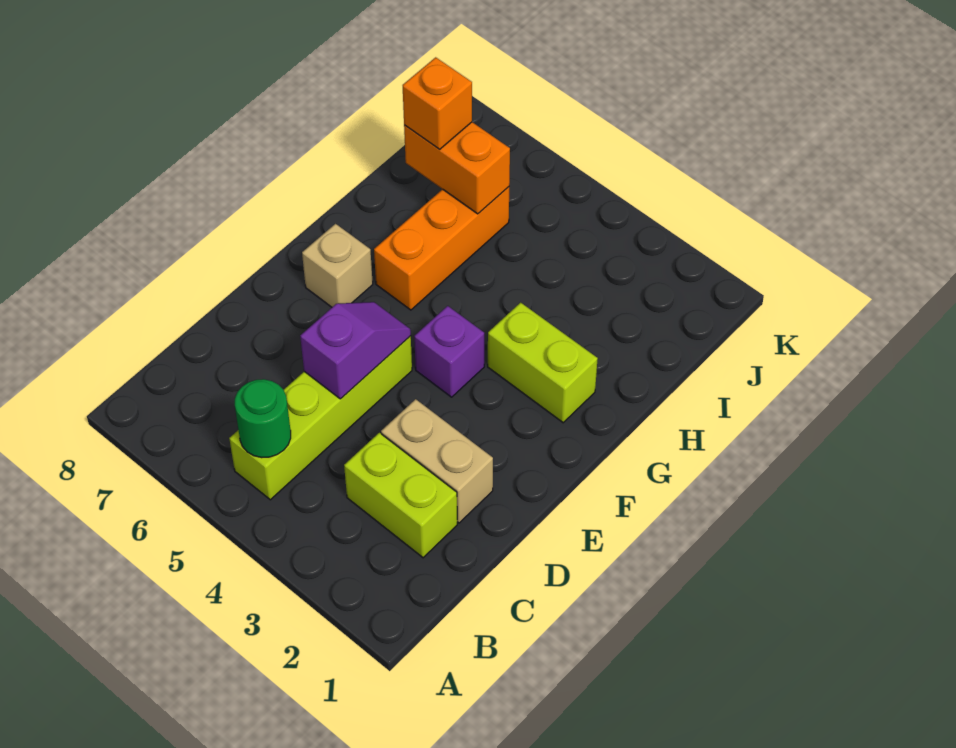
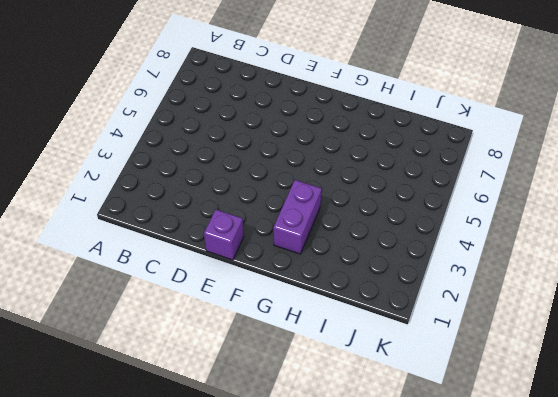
purple brick E1 level 1 -> purple brick F4 level 1
purple brick G2:G3 level 1 -> lime brick G2:G3 level 1
none -> lime brick B5:E5 level 1
none -> lime brick C2:C3 level 1

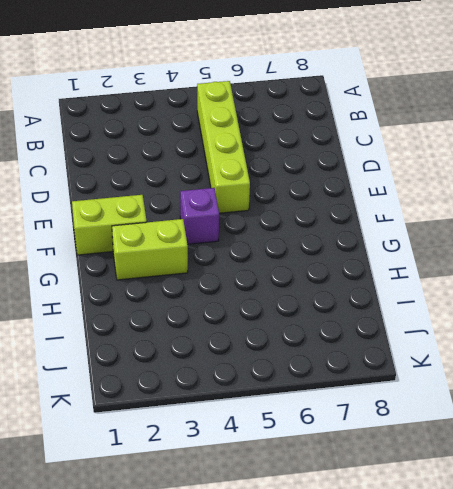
lime brick F1:F2 level 1 -> lime brick C2:C3 level 1
none -> tan brick D2:D3 level 1
none -> tan brick F7 level 1

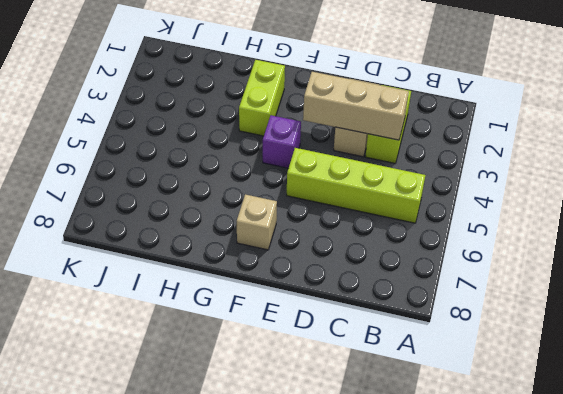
tan brick C3:E3 level 2 -> none
none -> orange brick G6:I6 level 1
none -> green round brick B5 level 2

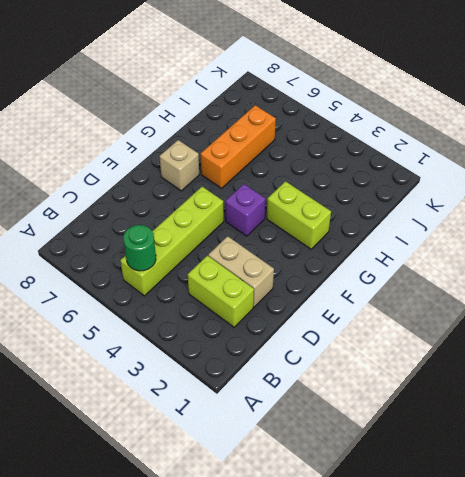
none -> purple slope D5:E5 level 2 top D
none -> orange brick I6:I7 level 2

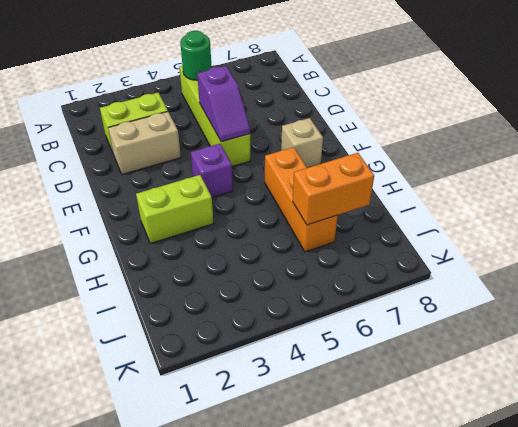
none -> orange brick I7 level 3

